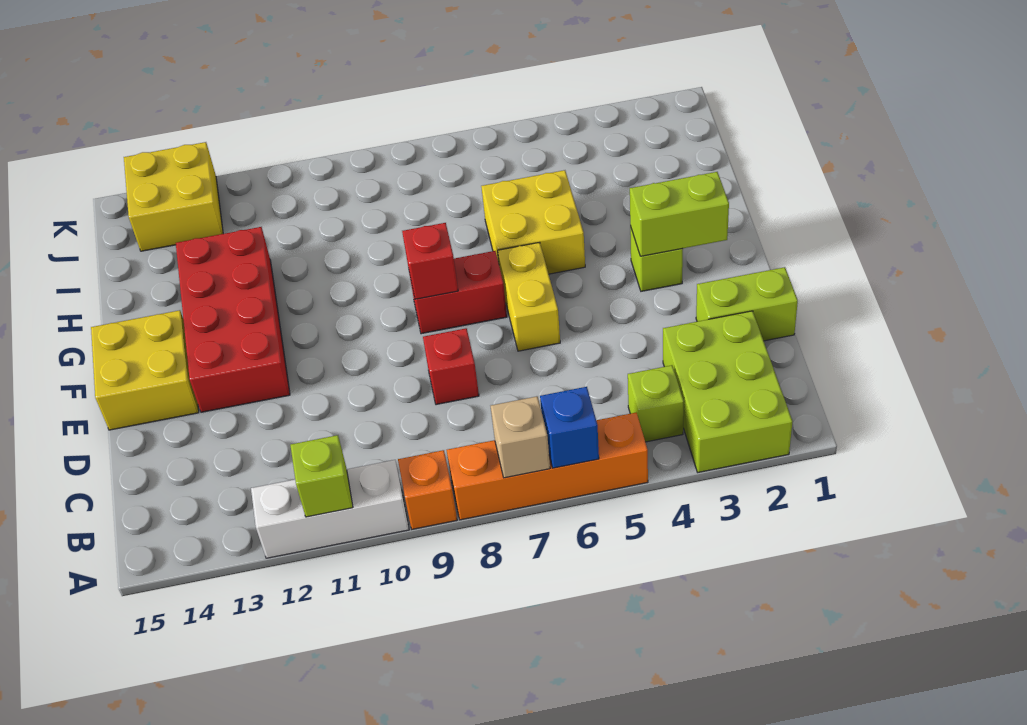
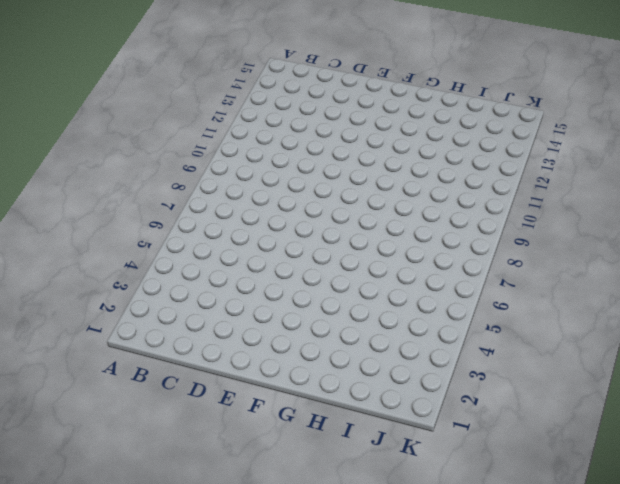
none -> lime brick A2:C3 level 1
none -> orange brick A5:A8 level 1
none -> orange brick A9 level 1

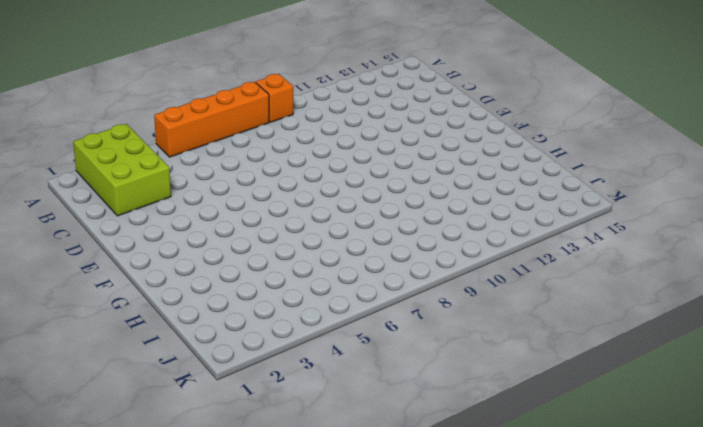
none -> white brick A10:A12 level 1
none -> lime brick B4 level 1
none -> lime brick D1:D2 level 1

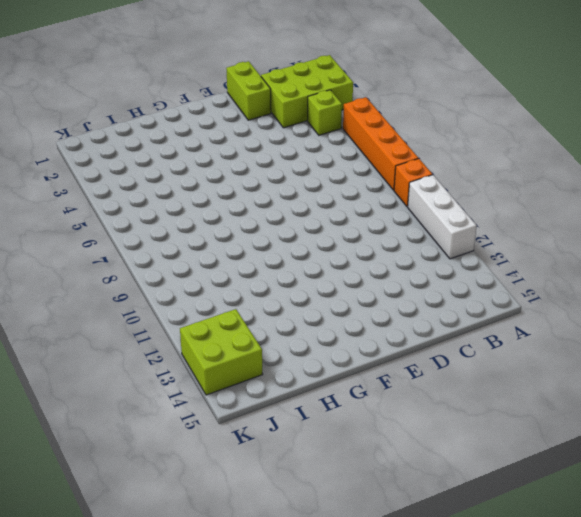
lime brick J13:K14 level 1 -> yellow brick J13:K14 level 1
none -> red brick D8 level 1
none -> yellow brick E6:F6 level 1
none -> red brick E12:H13 level 1

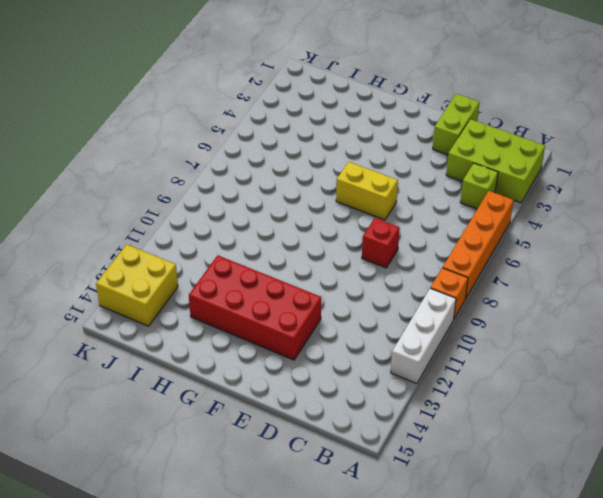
none -> yellow brick E14:F15 level 1
none -> lime brick F3 level 1
none -> red brick F7:F8 level 1

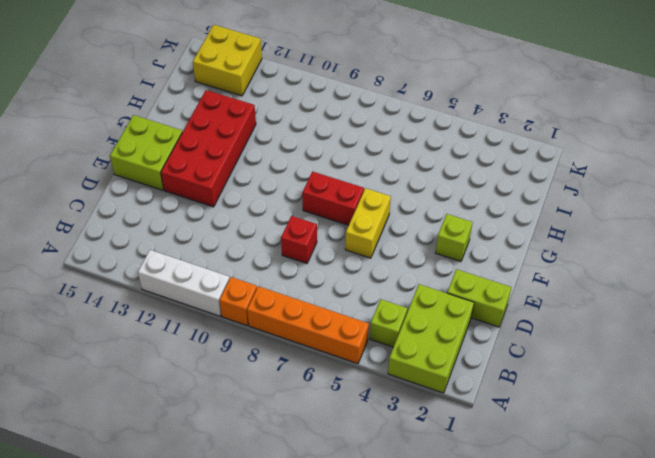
lime brick E14:F15 level 1 -> yellow brick E14:F15 level 1
none -> yellow brick G5:H6 level 1
none -> blue brick A6 level 2
none -> tan brick A7 level 2

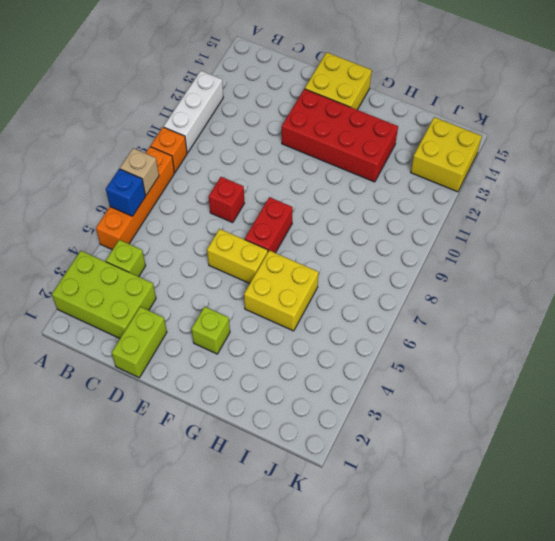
none -> lime brick A11 level 2
none -> lime brick F2:F3 level 2
none -> red brick F8 level 2

